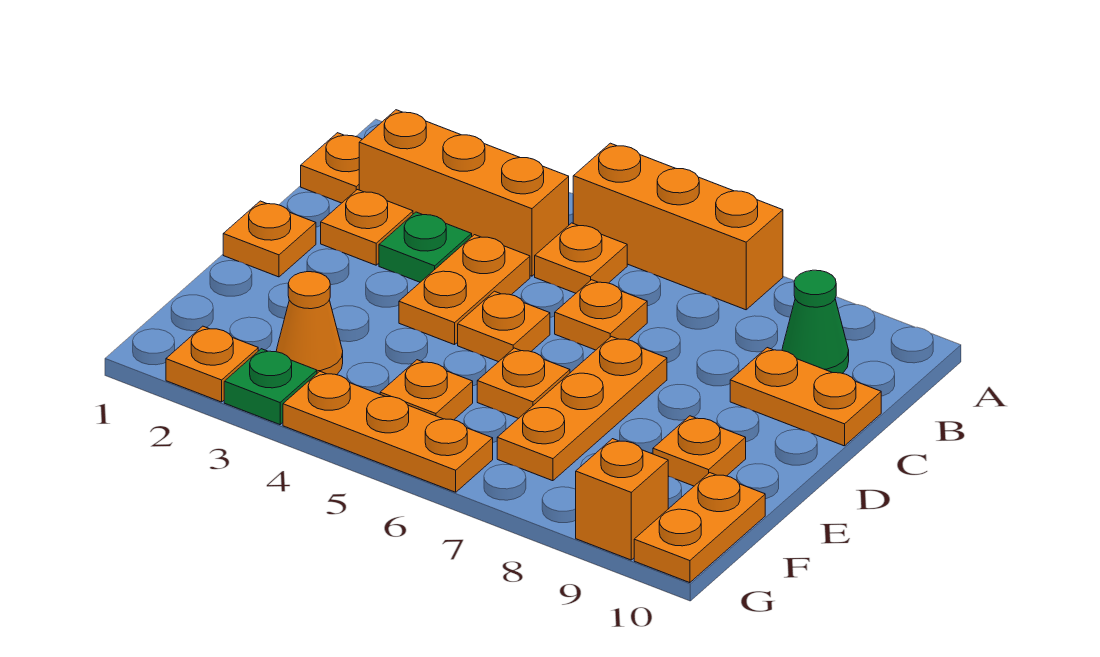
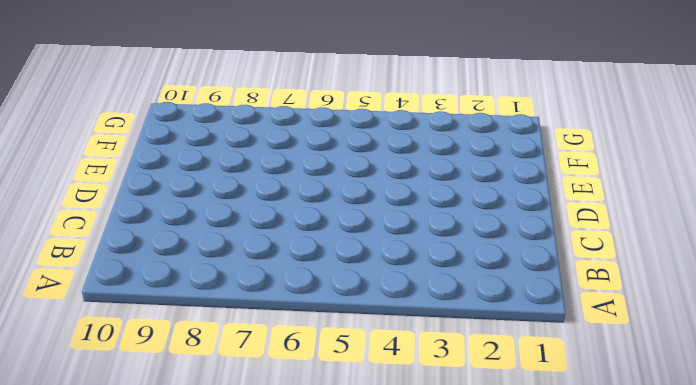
none -> orange brick A5:A7 level 1
none -> orange plate B1 level 1
none -> orange brick B2:B4 level 1

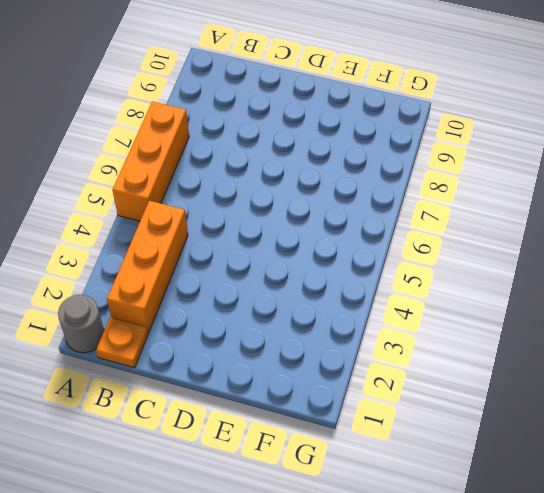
grey round brick A1 level 1 -> none
none -> orange plate B5 level 1
none -> green cone B9 level 1
none -> orange plate C2 level 1

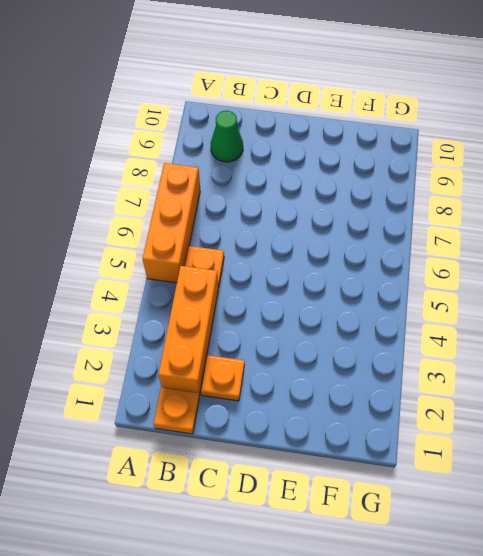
none -> green plate C3 level 1
none -> orange plate C4:D4 level 1
none -> orange plate C6 level 1

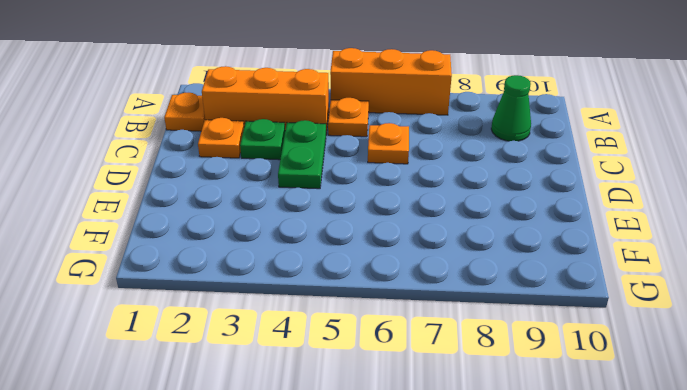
green plate C4:D4 level 1 -> orange plate C4:D4 level 1
none -> orange plate C9:C10 level 1
none -> orange plate D1 level 1
none -> orange plate D5 level 1

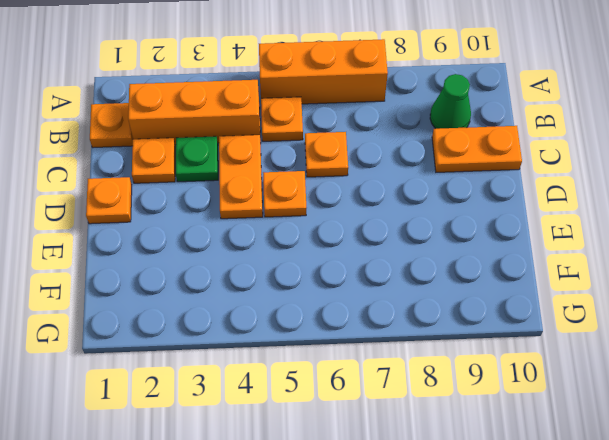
none -> orange plate D7:F7 level 1
none -> orange plate E6 level 1
none -> orange plate E9 level 1

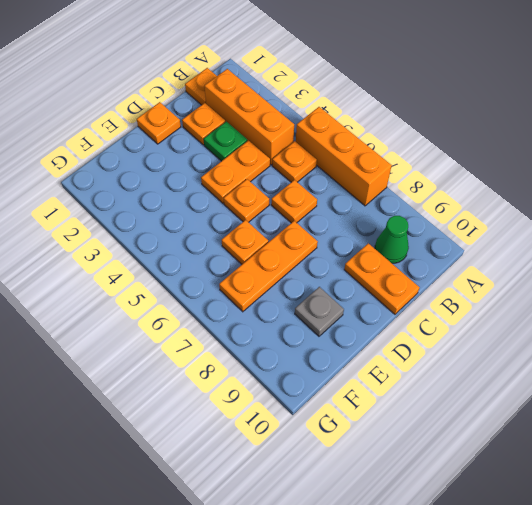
grey plate E9 level 1 -> orange plate E9 level 1
none -> orange cone F3 level 1
none -> orange plate F5 level 1
none -> orange plate F10:G10 level 1

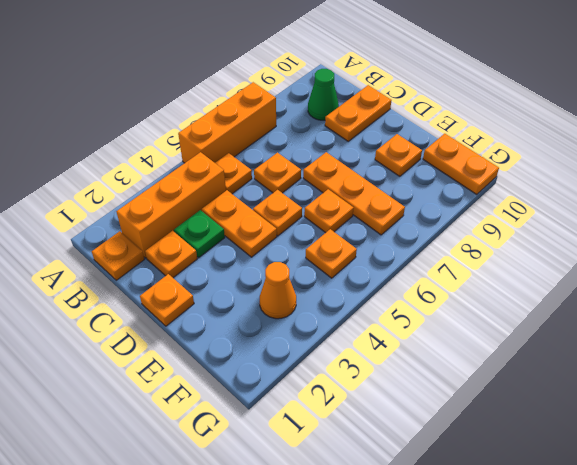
none -> orange plate G2 level 1
none -> green plate G3 level 1
none -> orange plate G4:G6 level 1

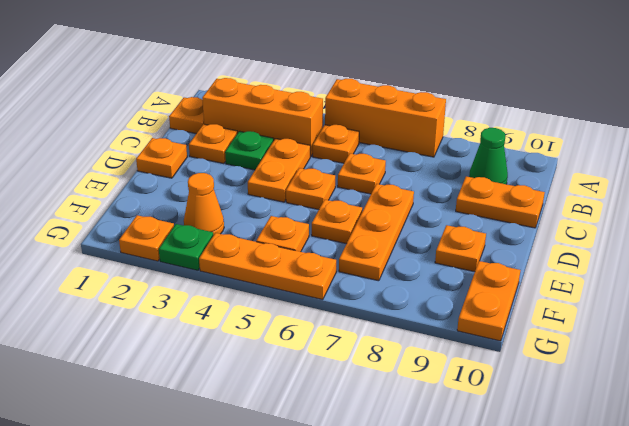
none -> orange brick G9 level 1

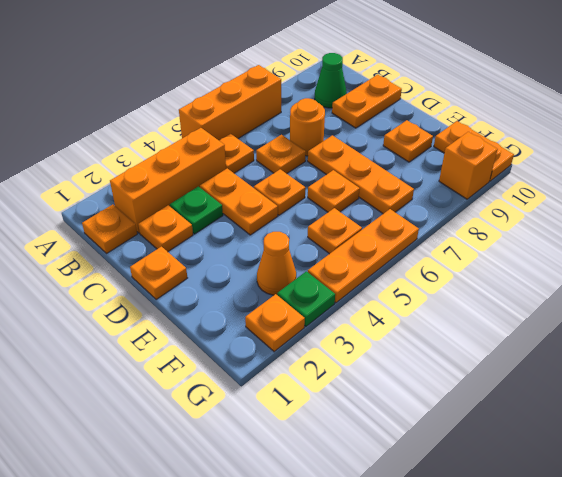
orange round brick C7 level 1 -> none

